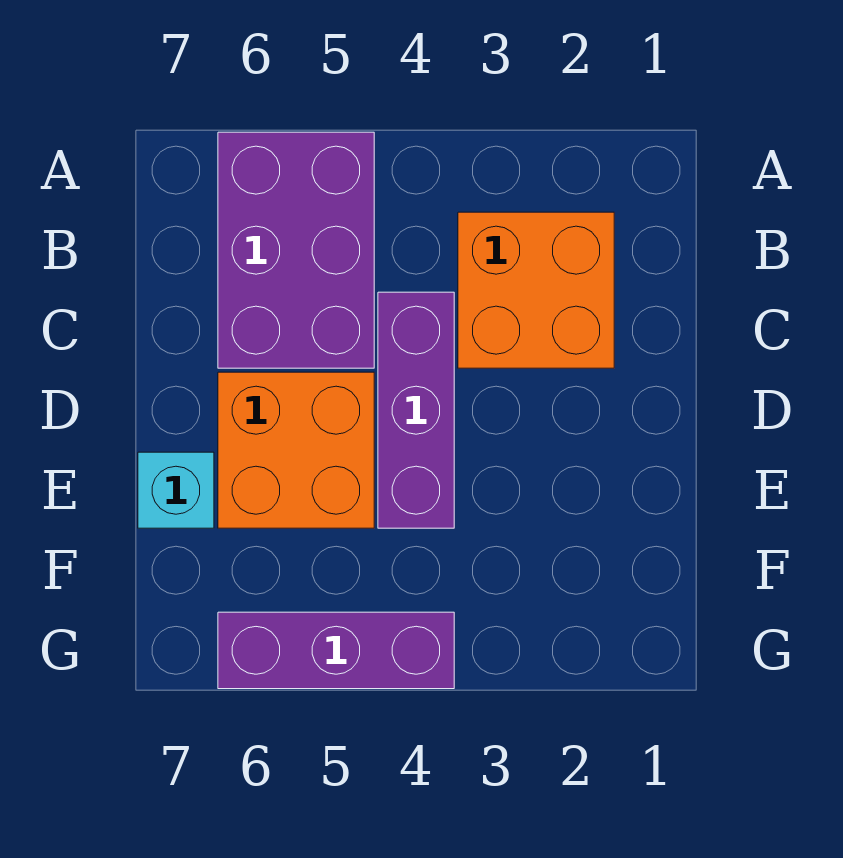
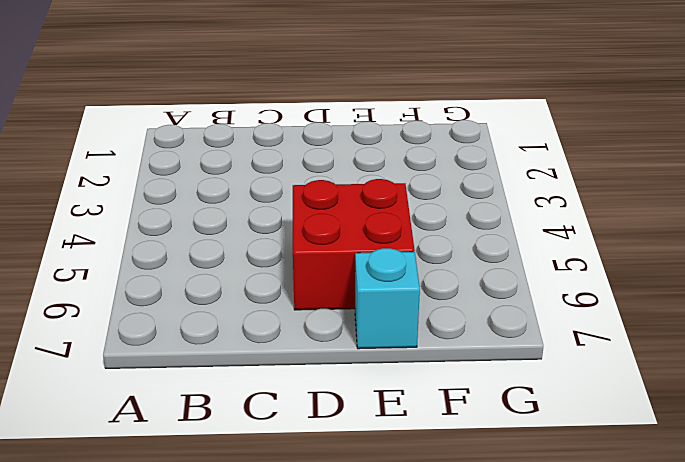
red brick D5:E6 level 1 -> orange brick D5:E6 level 1
none -> purple brick A5:C6 level 1
none -> orange brick B2:C3 level 1

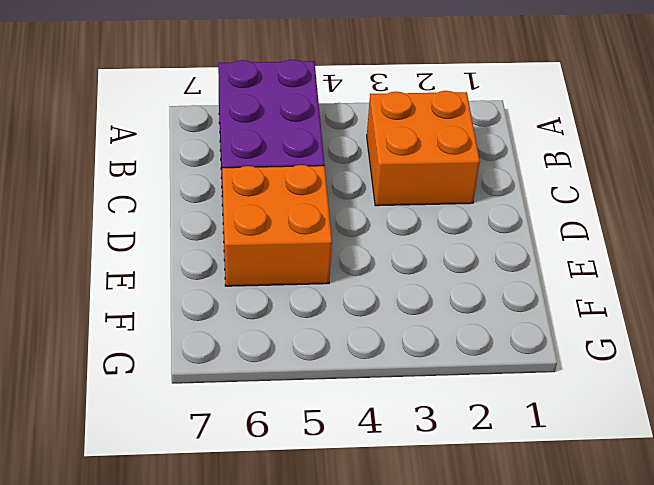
none -> purple brick C4:E4 level 1
none -> cyan brick E7 level 1

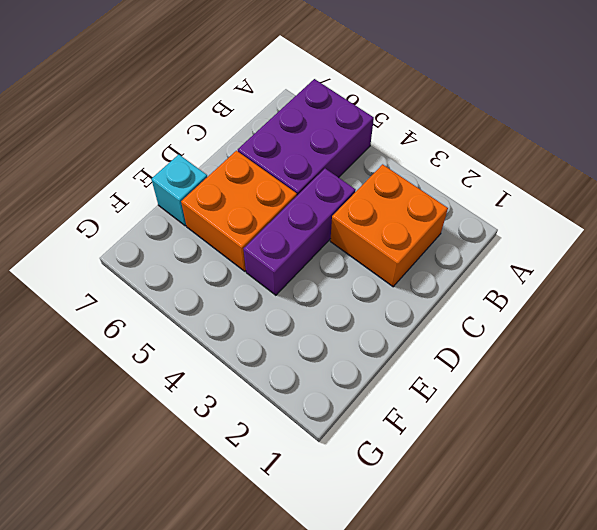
none -> purple brick G4:G6 level 1

